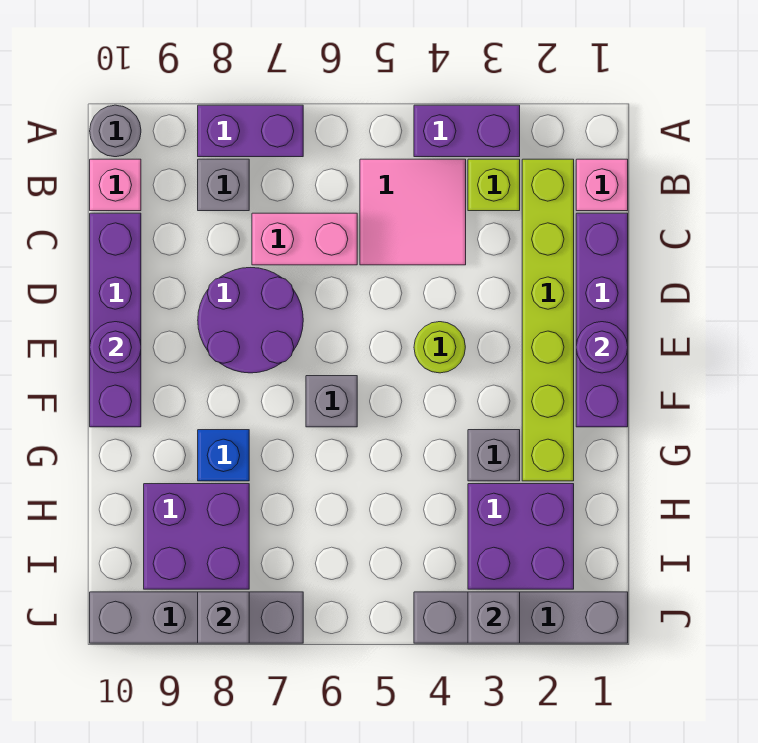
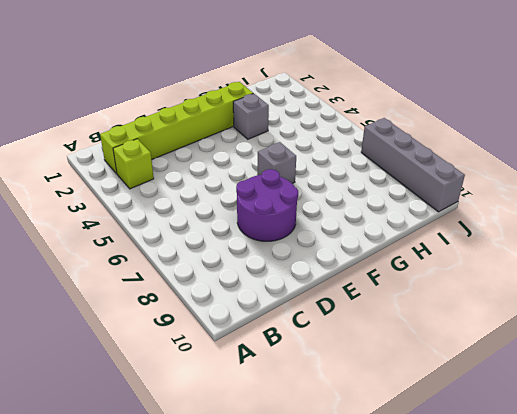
none -> purple brick A3:A4 level 1
none -> purple brick A7:A8 level 1
none -> grey round brick A10 level 1

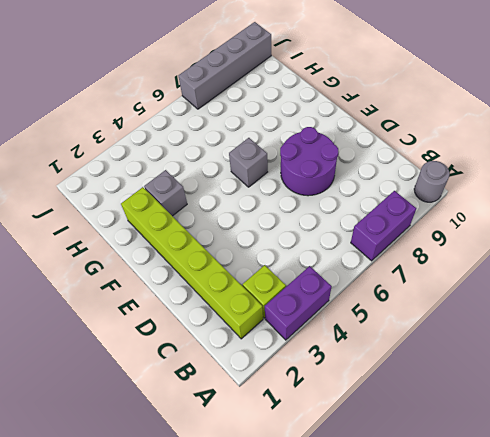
none -> pink brick B1 level 1
none -> pink tile B4:C5 level 1
none -> grey brick B8 level 1

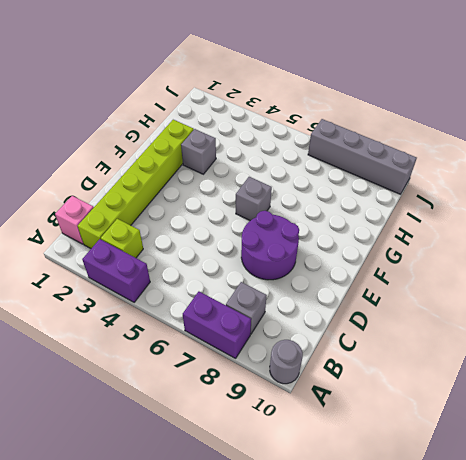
none -> pink tile B4:C5 level 1
none -> pink brick B10 level 1
none -> purple brick C1:F1 level 1

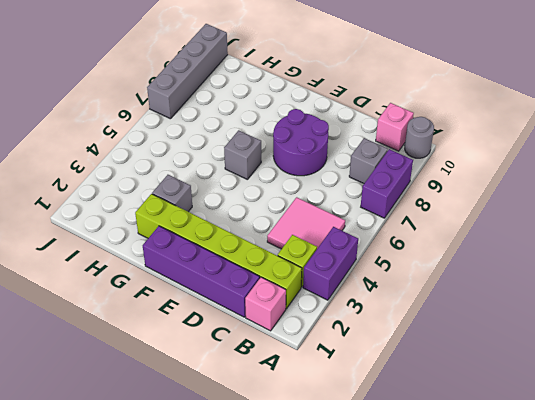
none -> pink brick C6:C7 level 1
none -> purple brick C10:F10 level 1
none -> lime round brick E4 level 1

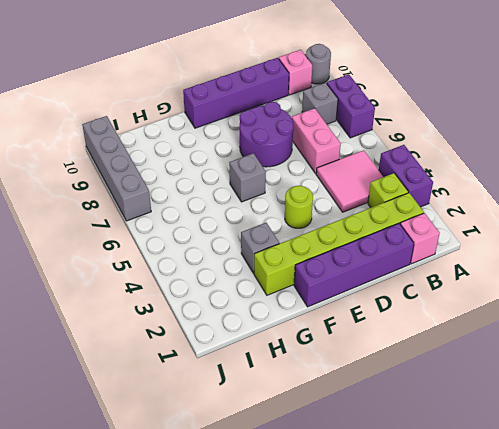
none -> blue brick G8 level 1
none -> purple brick H2:I3 level 1
none -> purple brick H8:I9 level 1

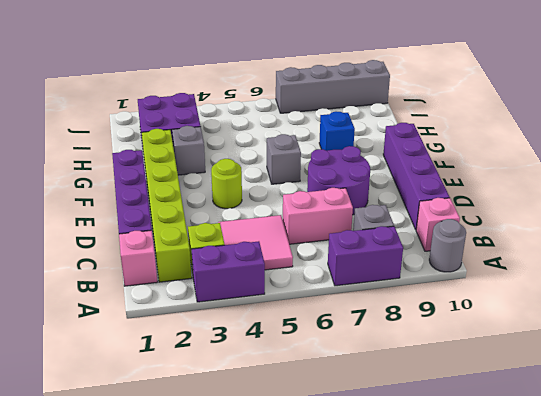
none -> purple brick H8:I9 level 1
none -> grey brick J1:J4 level 1
none -> purple round brick E1 level 2

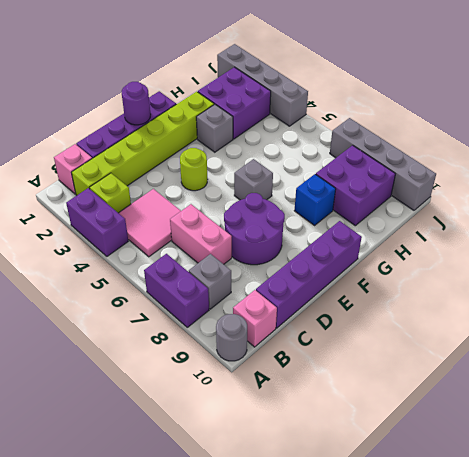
none -> purple round brick E10 level 2
none -> grey brick J3 level 2
none -> grey brick J8 level 2

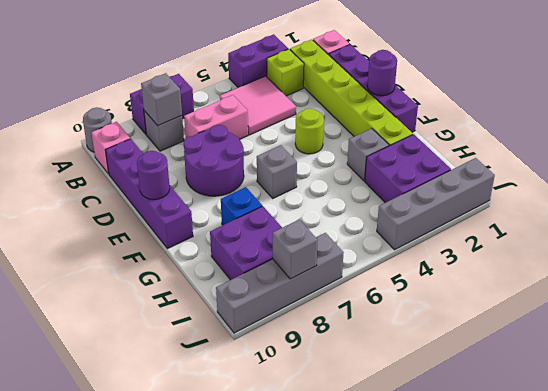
grey brick B8 level 2 -> grey brick J3 level 2

